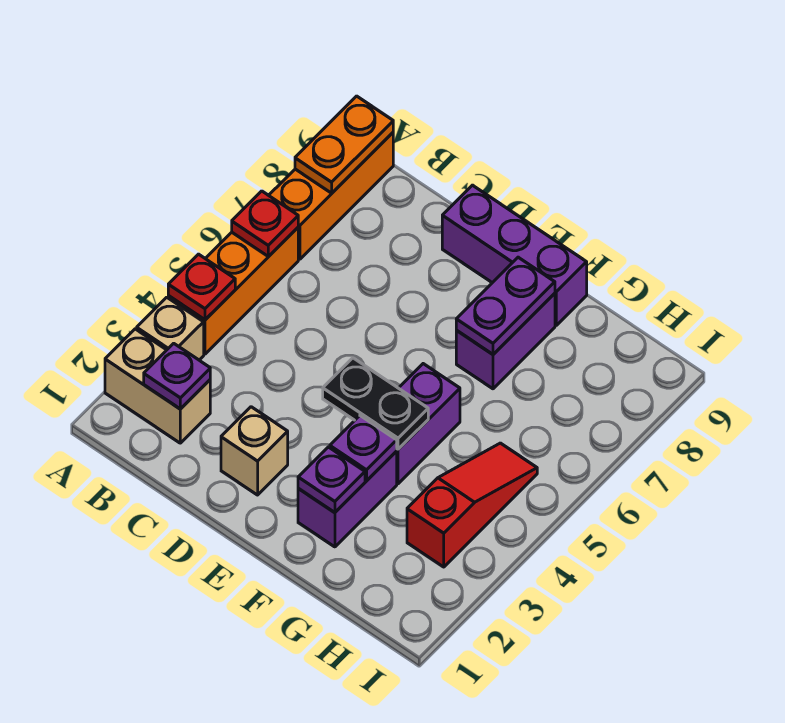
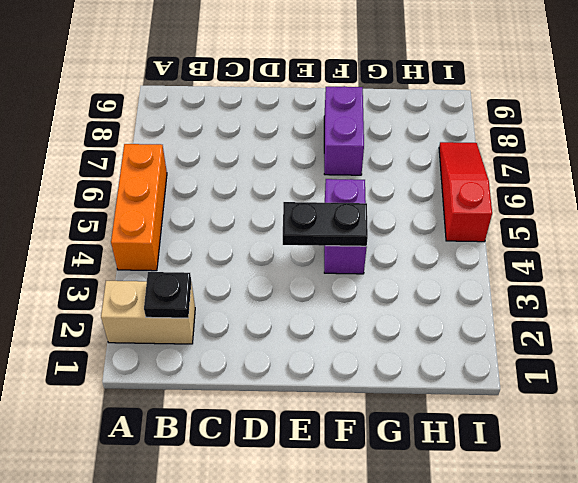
black plate B2 level 2 -> purple plate B2 level 2
red slope I5:I7 level 1 top 5 -> red slope H3:H5 level 1 top 3
none -> tan brick A3 level 1
none -> orange brick A7:A9 level 1
none -> tan brick D2 level 1

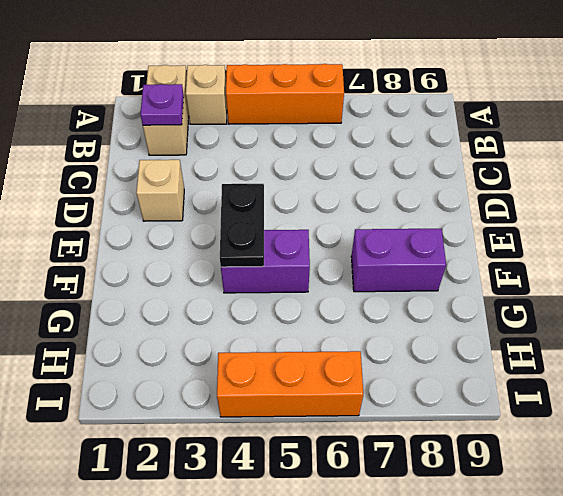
orange brick I4:I6 level 1 -> orange brick A7:A9 level 1
none -> purple brick D9:F9 level 1
none -> purple brick F2:F3 level 1
none -> red slope H3:H5 level 1 top 3

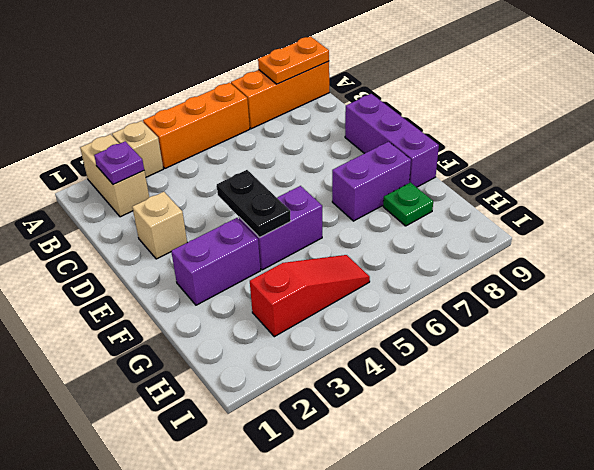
green plate G8 level 1 -> none
none -> red plate A4 level 2
none -> red plate A6 level 2
none -> purple plate F2 level 2

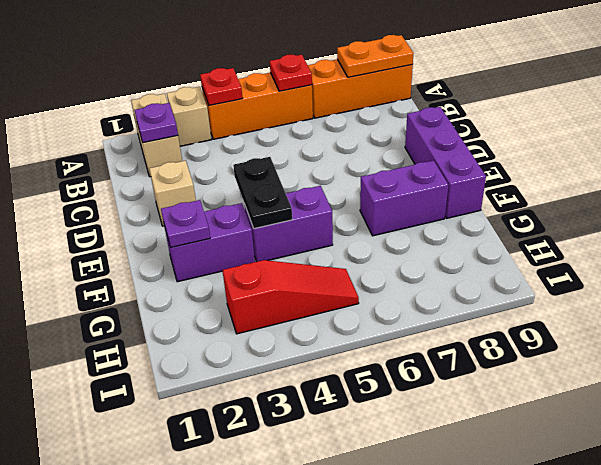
none -> purple plate F3 level 2
none -> purple plate F7:F8 level 2

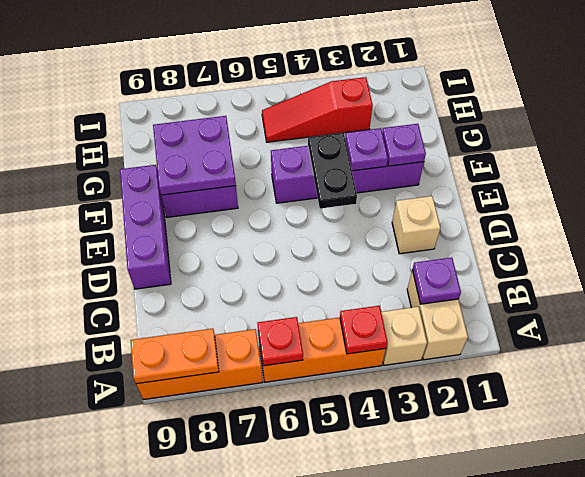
purple plate F7:G8 level 2 -> purple plate F7:F8 level 2

